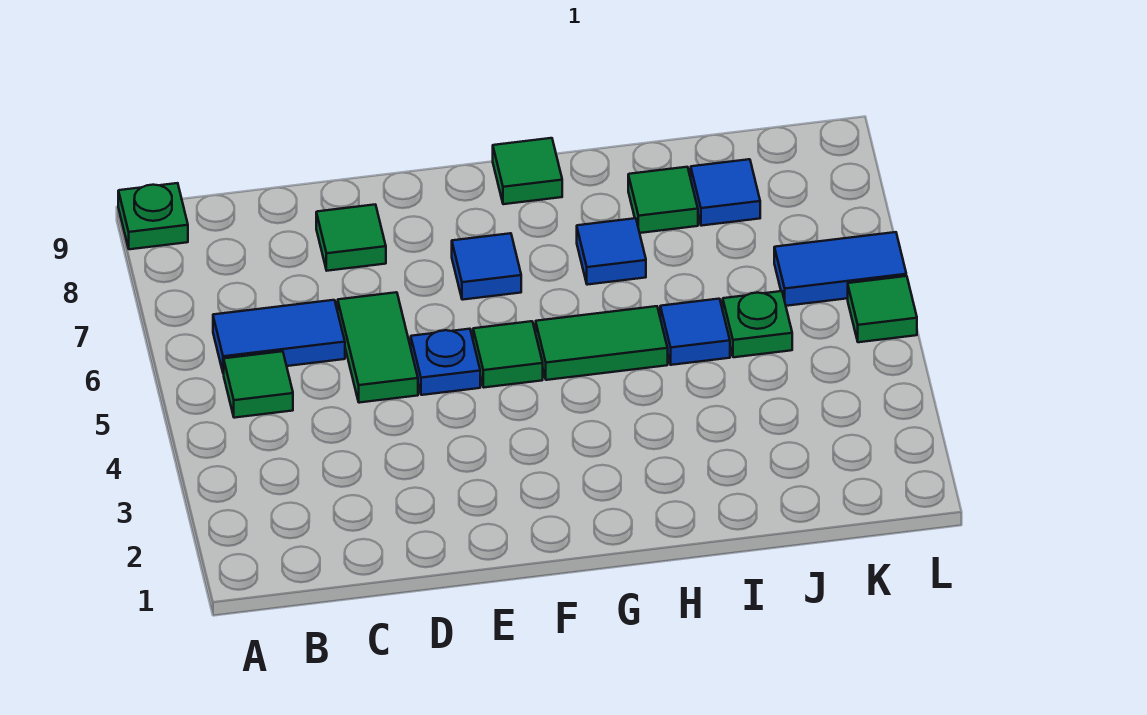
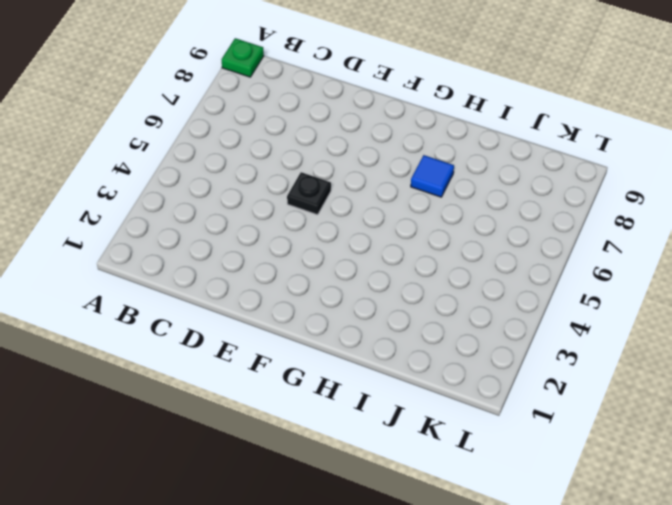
black plate E5 level 1 -> blue plate E5 level 1
none -> green tile B5 level 1
none -> blue tile B6:C6 level 1
none -> green tile D5:D6 level 1

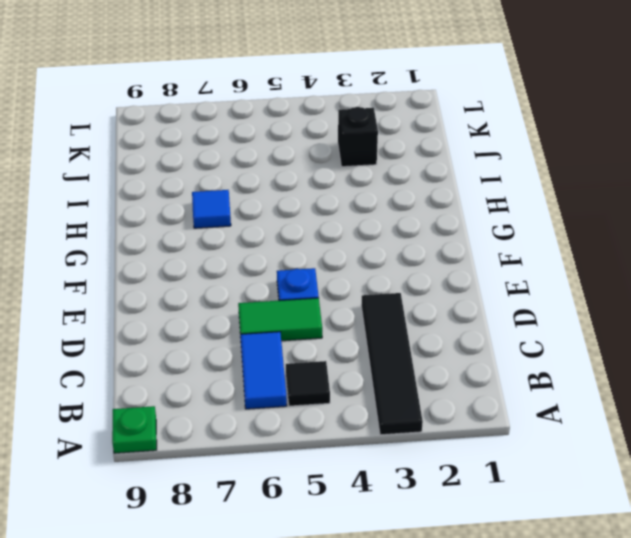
black tile A3:D3 level 1 -> none
black tile B5 level 1 -> green tile B5 level 1
black brick J3 level 1 -> none
none -> green tile D8 level 1
none -> green tile F5 level 1
none -> blue tile F7 level 1

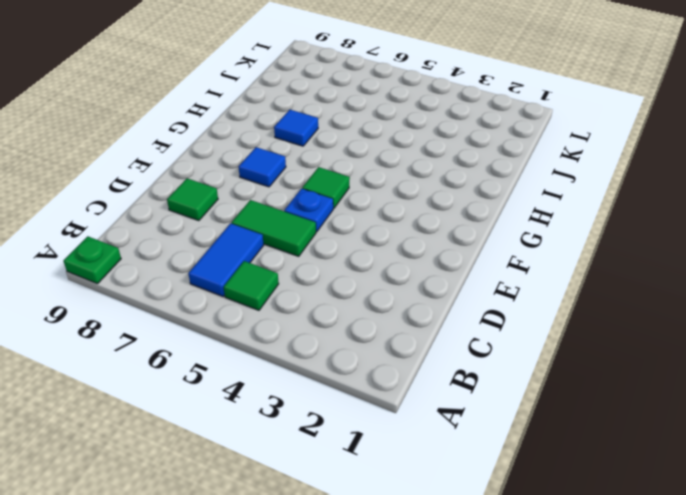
none -> green tile G5:H5 level 1
none -> green tile G9 level 1
none -> blue tile I5 level 1

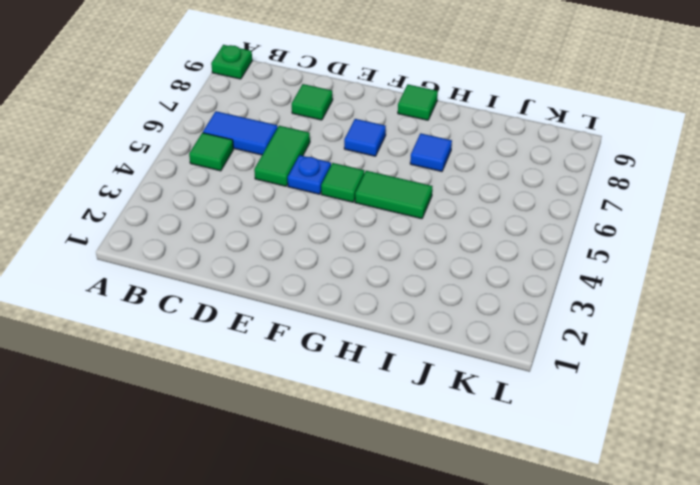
none -> blue tile I5 level 1
none -> green tile I8 level 1
none -> green plate J5 level 1

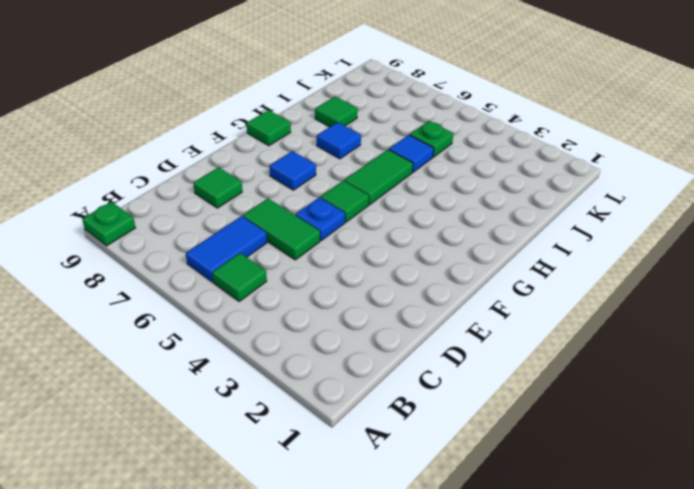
none -> blue tile J8 level 1
none -> blue tile K6:L6 level 1
none -> green tile L5 level 1

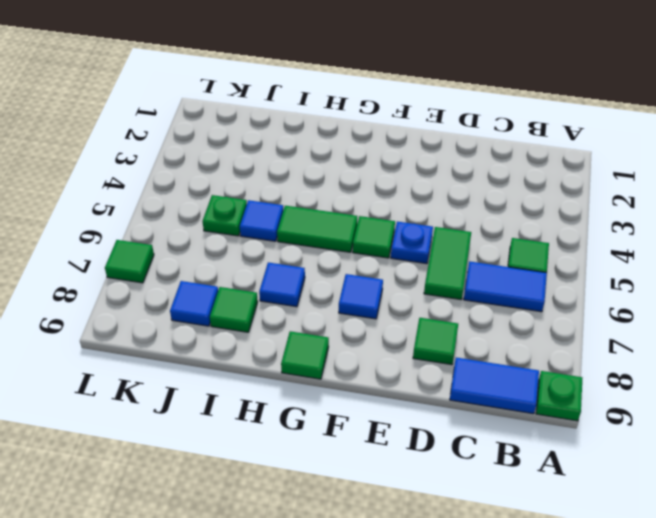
blue tile B9:C9 level 1 -> blue tile K6:L6 level 1
green tile L7 level 1 -> green tile L5 level 1

